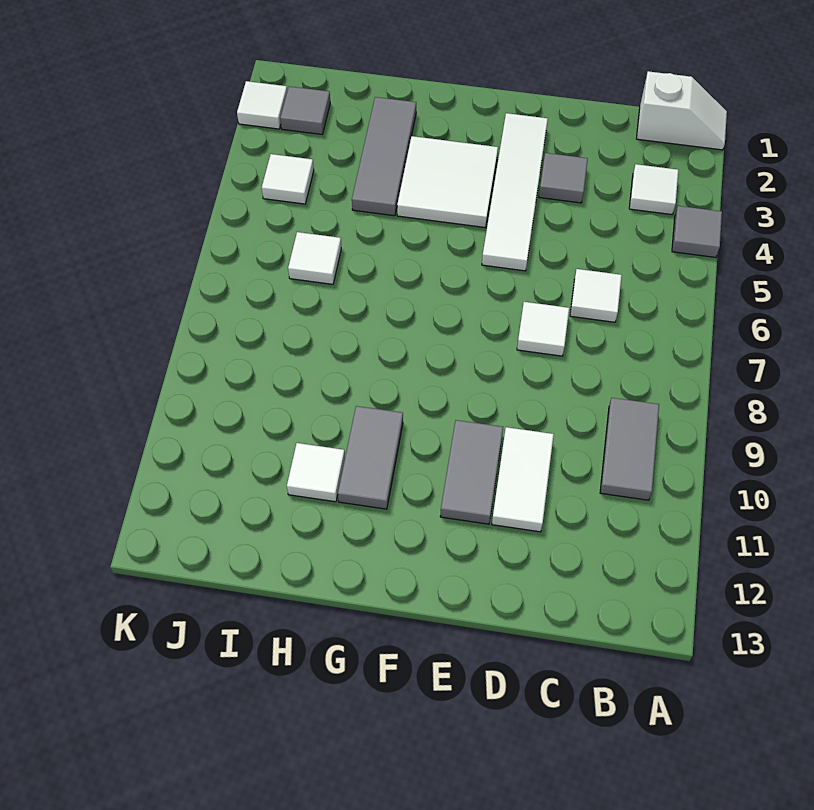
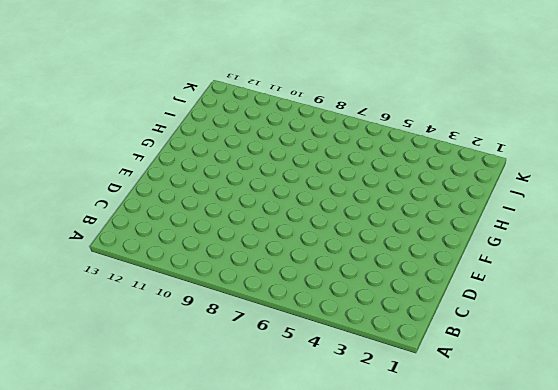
none -> white slope A1:B1 level 1 top B
none -> grey tile A4 level 1
none -> white tile B3 level 1

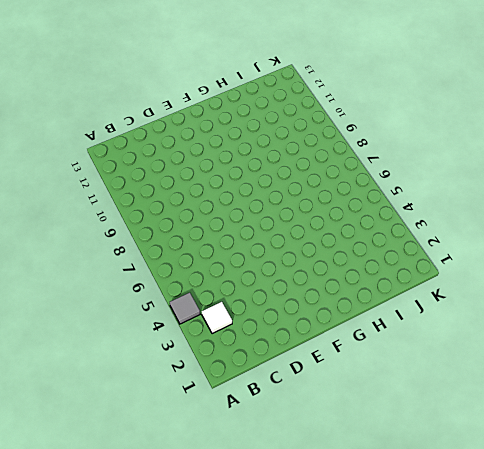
none -> white slope A1:B1 level 1 top B
none -> grey tile B9:B10 level 1
none -> white tile C6 level 1

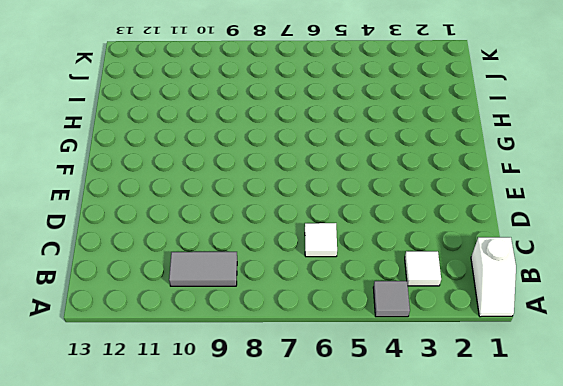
none -> grey tile D3 level 1
none -> white tile D7 level 1
none -> white tile D10:D11 level 1

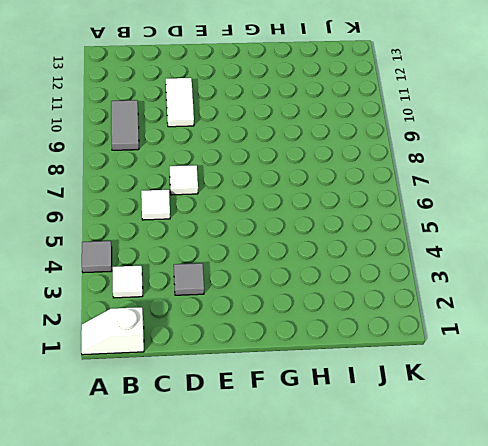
none -> white tile E2:E5 level 1
none -> grey tile E10:E11 level 1
none -> white tile F3:G4 level 1

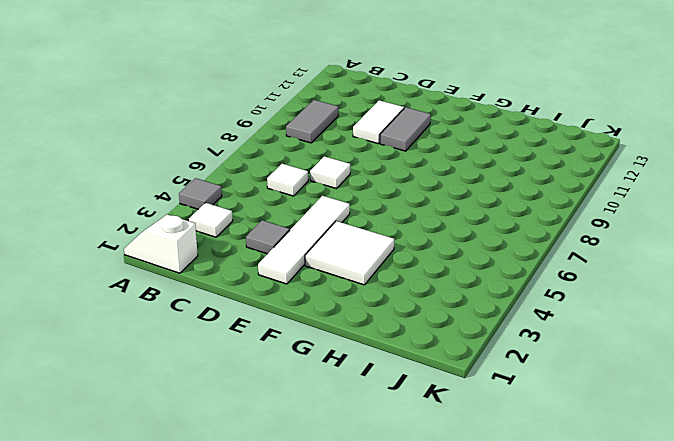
none -> grey tile G10:G11 level 1
none -> grey tile H2:H4 level 1
none -> white tile H11 level 1

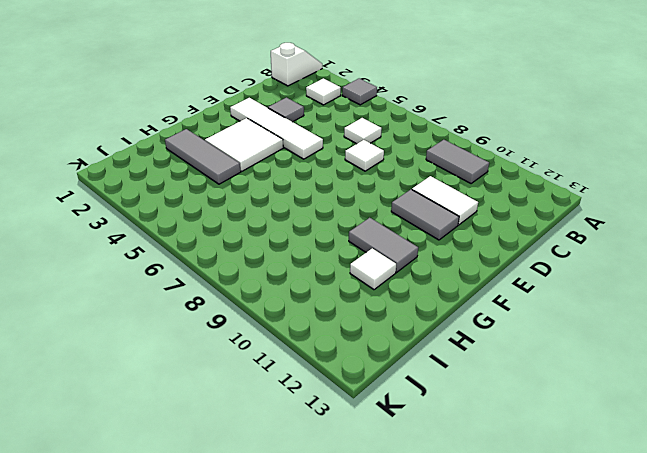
none -> white tile I6 level 1
none -> grey tile J2 level 1
none -> white tile J4 level 1

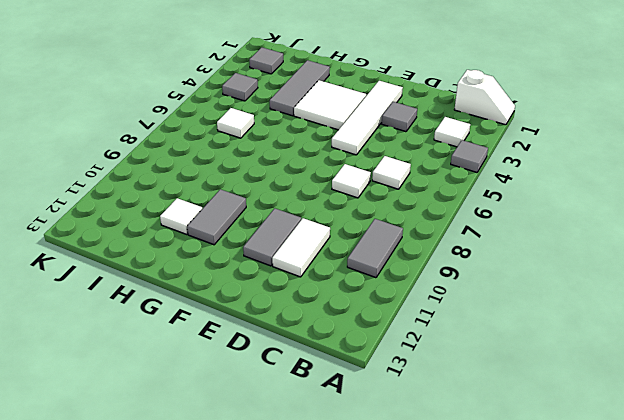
grey tile J4 level 1 -> white tile J4 level 1
none -> white tile K2 level 1

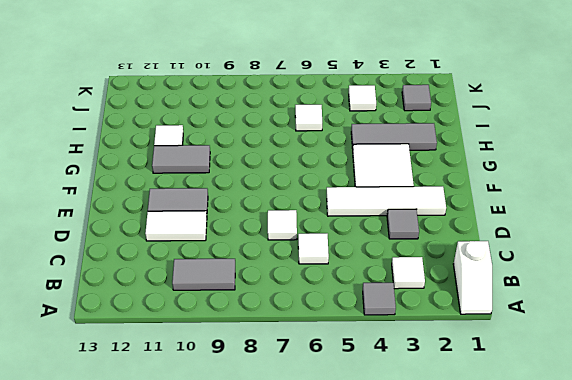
none -> white tile K2 level 1

